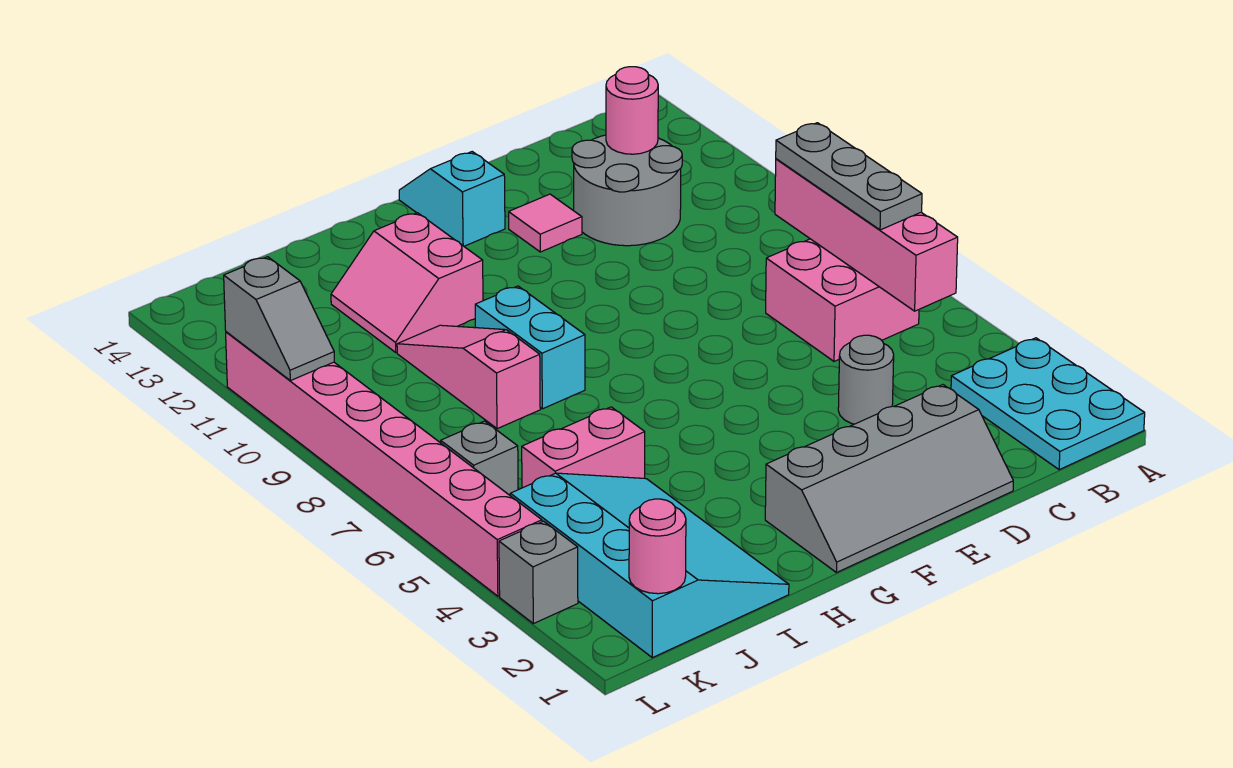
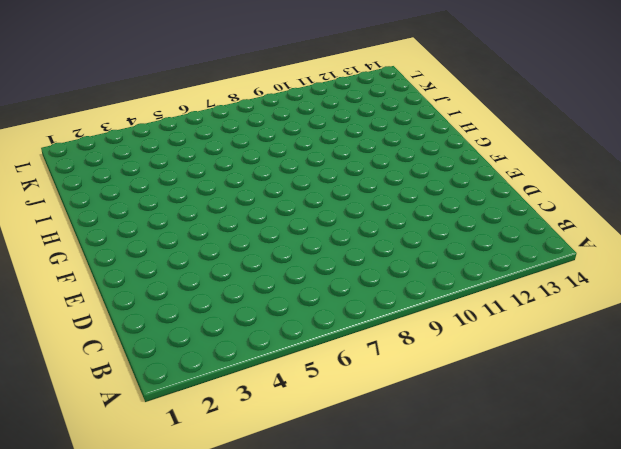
none -> cyan plate A1:B3 level 1
none -> pink brick B6:C7 level 1
none -> grey round brick C11:D12 level 1

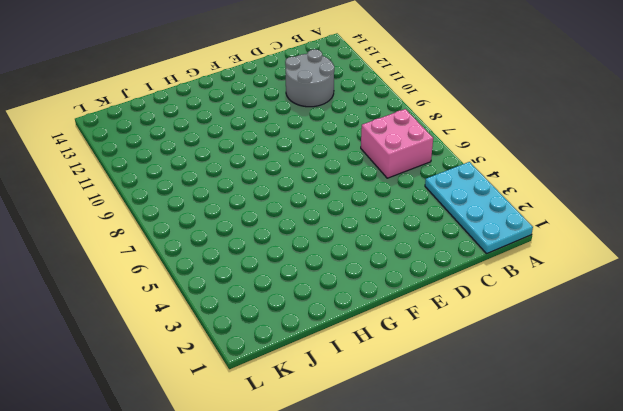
cyan plate A1:B4 level 1 -> cyan plate A1:B3 level 1
none -> grey slope D1:G2 level 1 top 2
none -> grey round brick D4 level 1
none -> pink tile E12 level 1

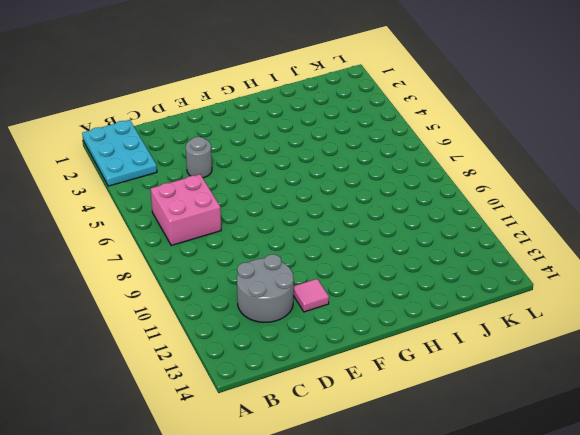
none -> grey slope D1:G2 level 1 top 2
none -> cyan slope F13:F14 level 1 top 13
none -> cyan brick H8:H9 level 1

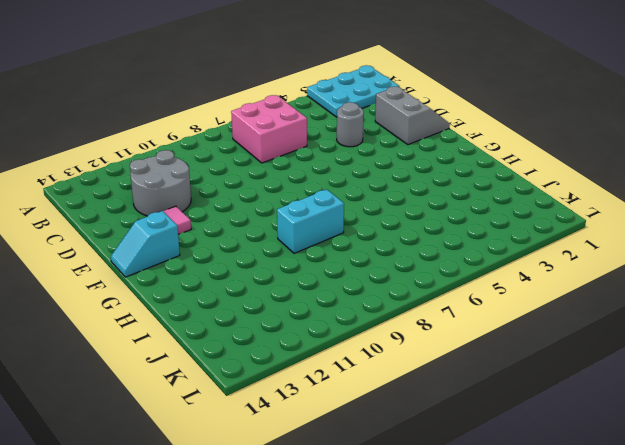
grey slope D1:E2 level 1 top 2 -> grey slope D1:G2 level 1 top 2
none -> pink slope H11:I12 level 1 top H
none -> cyan slope I1:K4 level 1 top K
none -> pink brick I5:J5 level 1

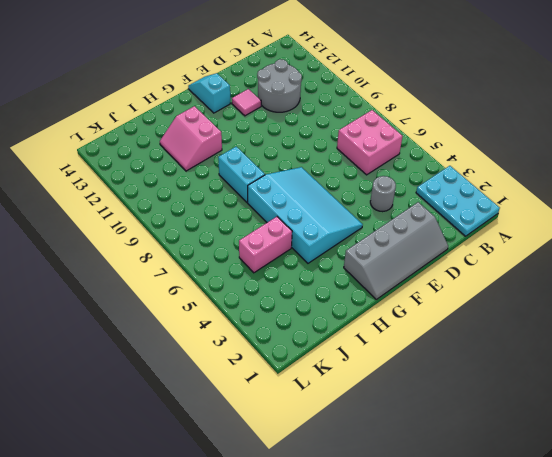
cyan slope F4:H7 level 1 top H -> cyan slope I1:K4 level 1 top K
none -> pink slope I8:I10 level 1 top 8
none -> grey brick K6 level 1
none -> grey brick L3 level 1

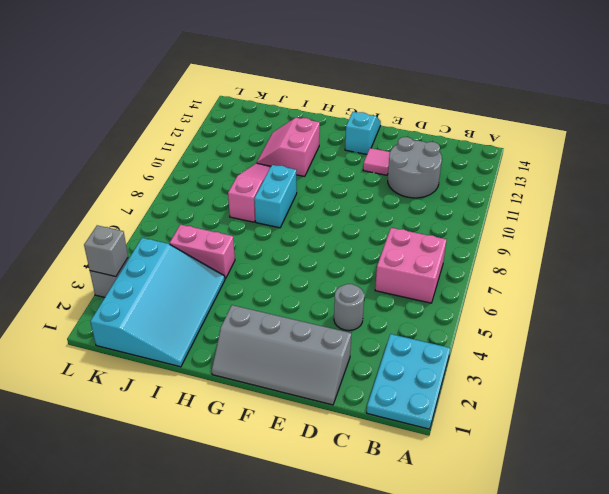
grey brick L3 level 2 -> grey brick K6 level 1
none -> pink brick L4:L11 level 1
none -> pink brick B5:B8 level 2
none -> pink round brick C12 level 2

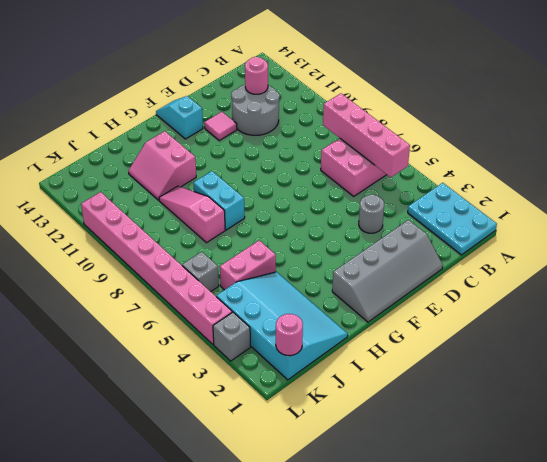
none -> grey slope L10:L11 level 2 top 11
none -> grey plate B6:B8 level 3

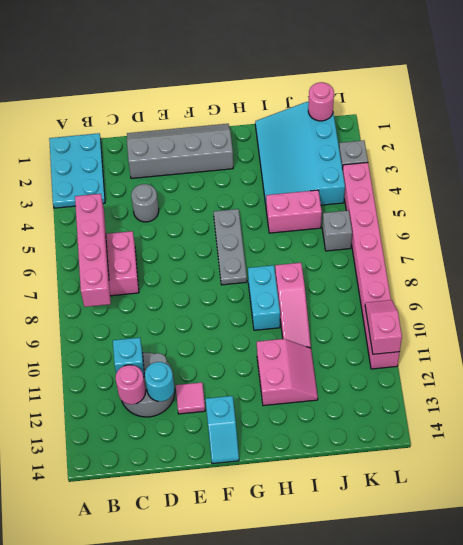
cyan brick C11 level 2 -> none
cyan round brick D12 level 2 -> none
grey plate G5:G7 level 1 -> grey plate B6:B8 level 3
pink slope L10:L11 level 2 top 11 -> grey slope L10:L11 level 2 top 11

